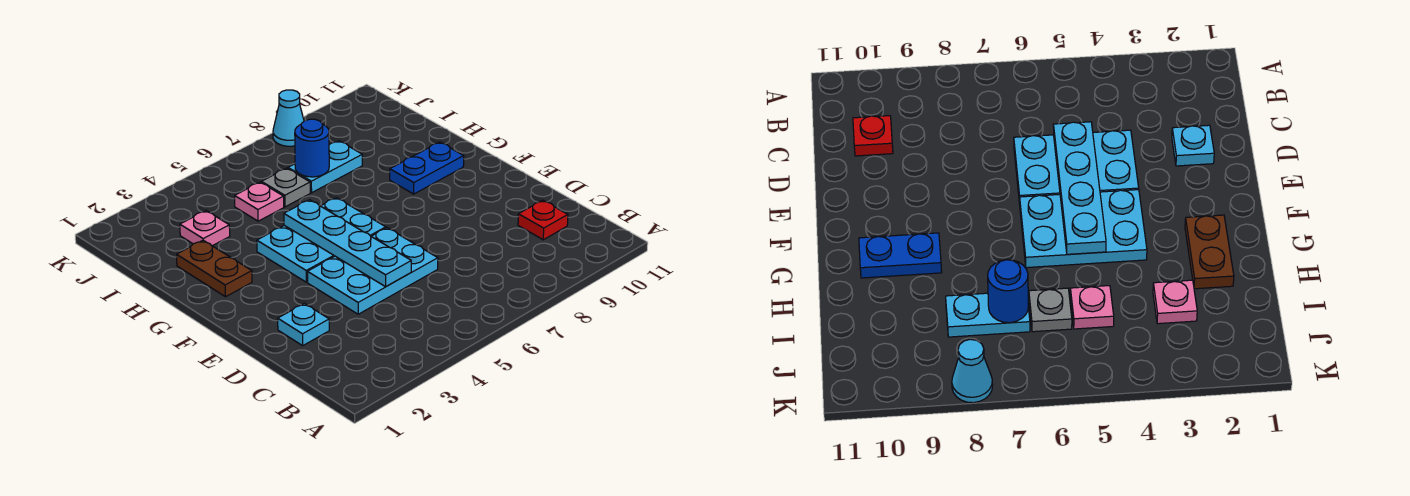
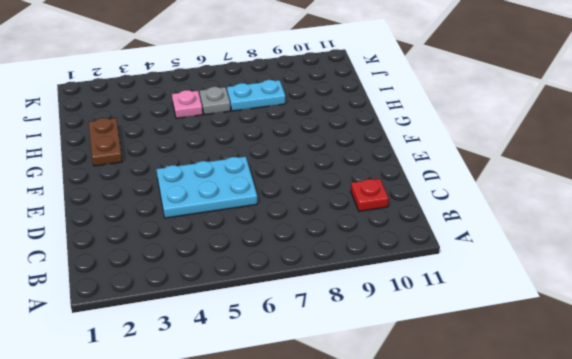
none -> cyan plate D2 level 1
none -> cyan plate F4:G6 level 1
none -> blue plate G9:G10 level 1

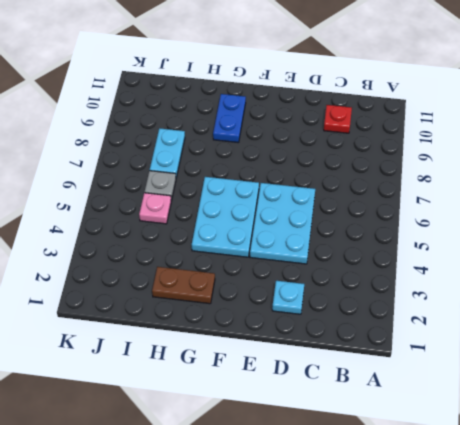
none -> pink plate I3 level 1
none -> cyan cone K8 level 1
none -> cyan plate D5:G5 level 2

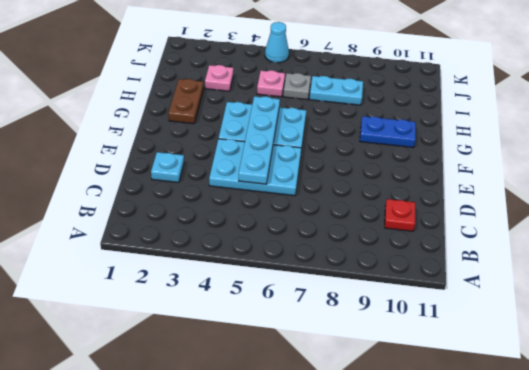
cyan cone K5 level 1 -> cyan cone K8 level 1
none -> blue round brick I7 level 2

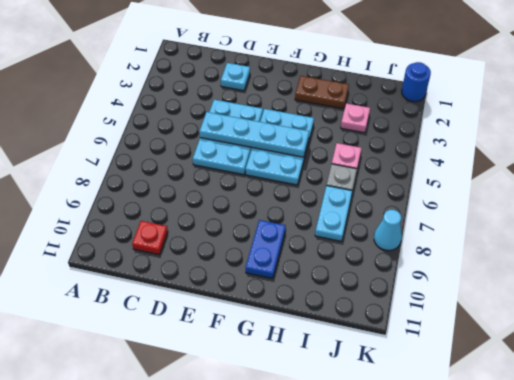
blue round brick K1 level 1 -> blue round brick I7 level 2

